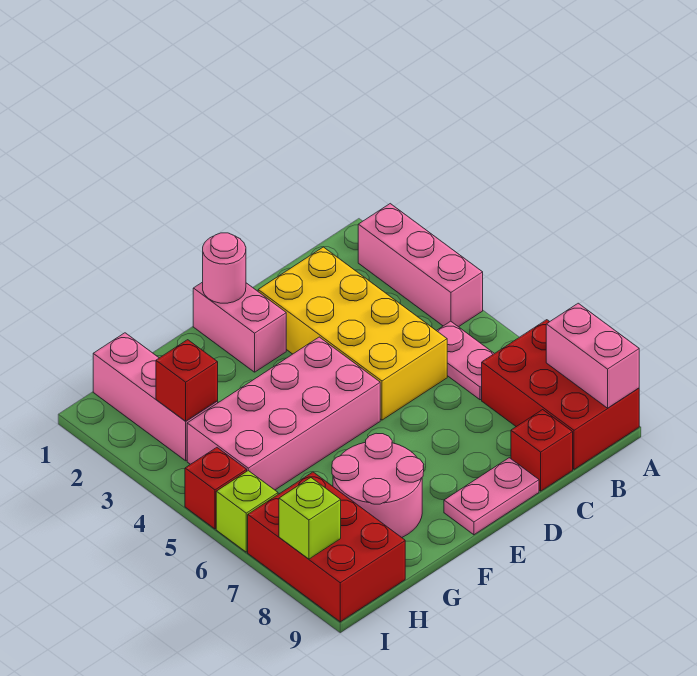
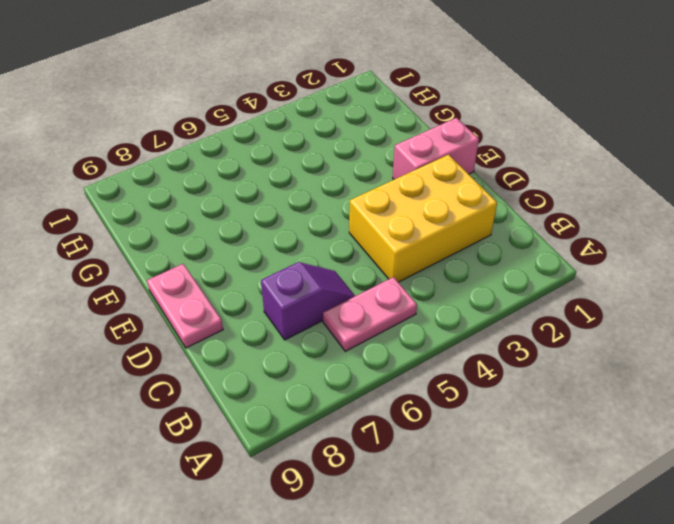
yellow brick C2:D4 level 1 -> yellow brick C2:D5 level 1
purple slope C6:C7 level 1 top 7 -> none
none -> pink brick A2:A4 level 1
none -> red brick A7:B9 level 1
none -> red brick C9 level 1

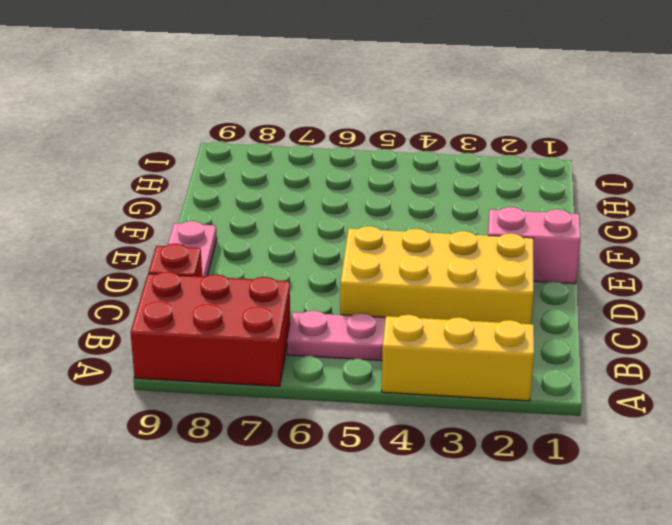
yellow brick A2:A4 level 1 -> pink brick A2:A4 level 1
none -> pink brick E4:H5 level 1
none -> pink round brick F7:G8 level 1
none -> pink brick H1:H3 level 1

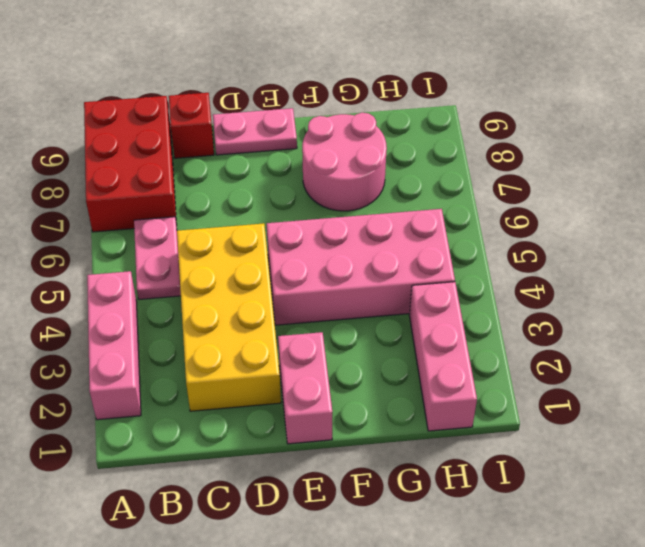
none -> red brick H7:I9 level 1
none -> red brick I5 level 1
none -> lime brick I6 level 1

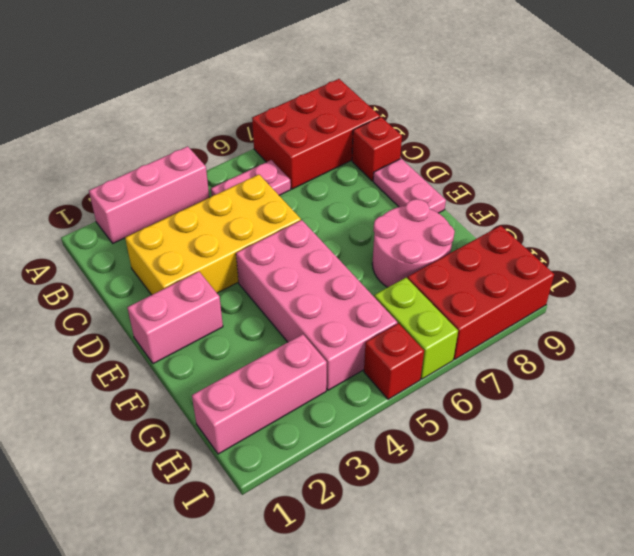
lime brick H6:I6 level 1 -> lime brick I6 level 1
none -> pink brick A8:A9 level 2
none -> pink round brick E1 level 2
none -> red brick H3 level 2

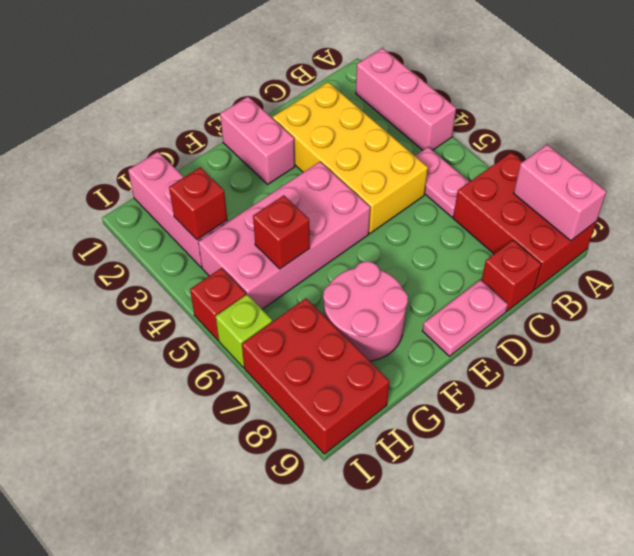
red brick G5 level 2 -> none
none -> pink round brick E1 level 2
none -> lime brick I8 level 2

